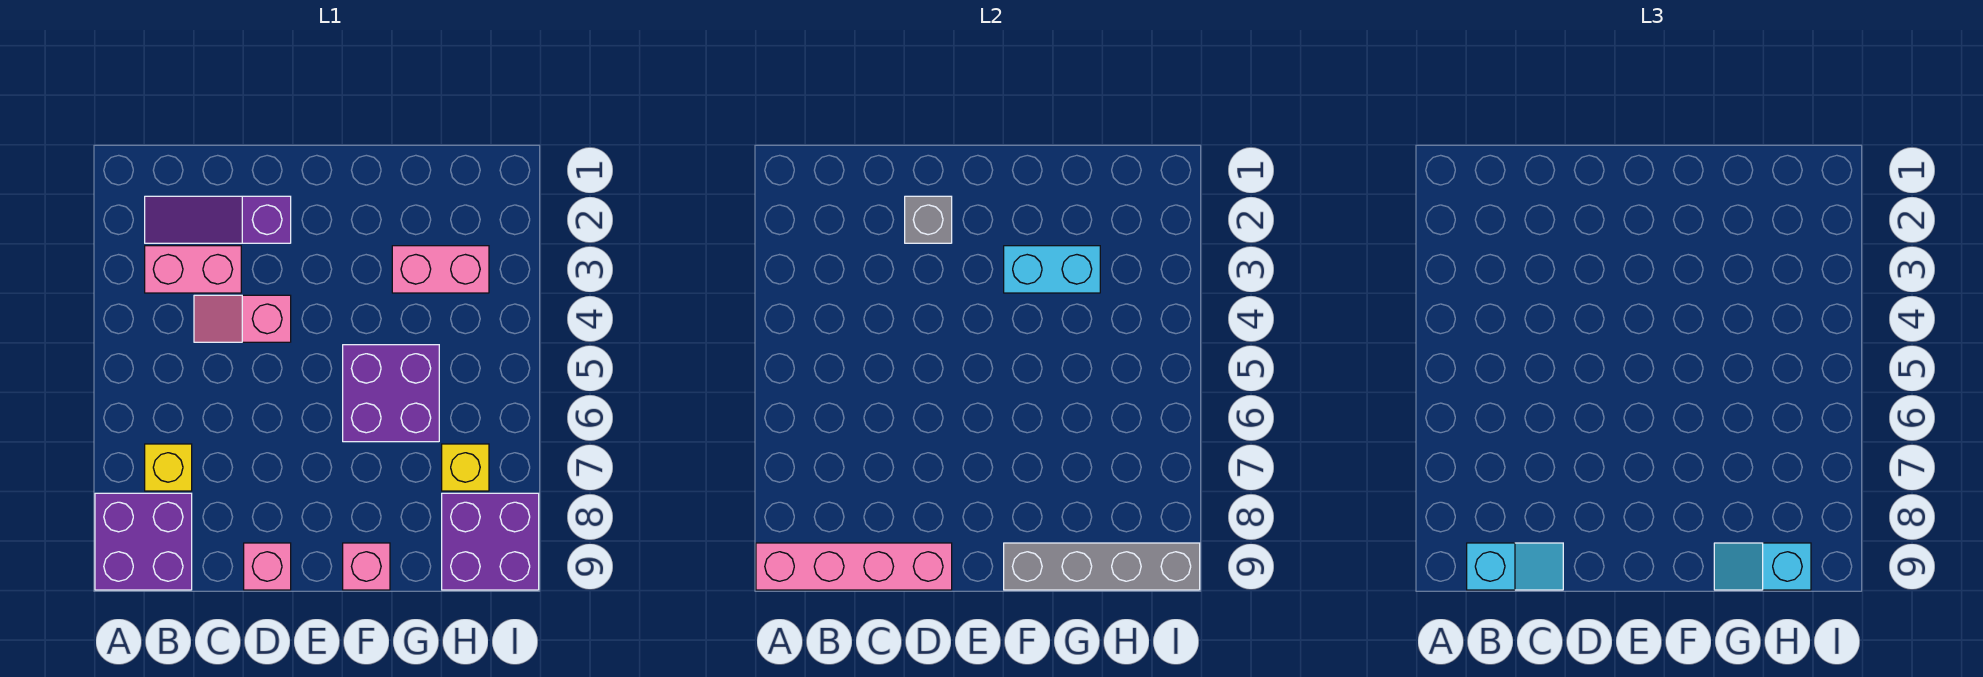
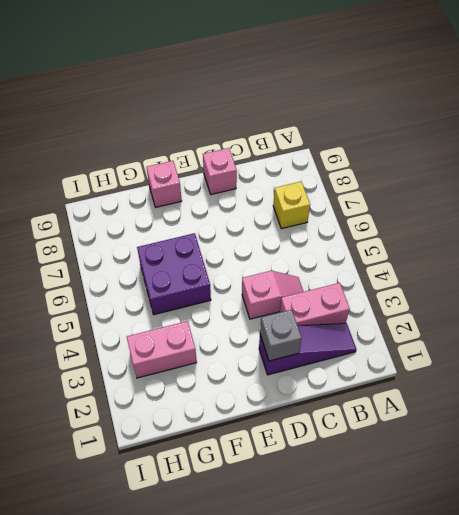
none -> purple brick A8:B9 level 1
none -> yellow brick H7 level 1
none -> purple brick H8:I9 level 1

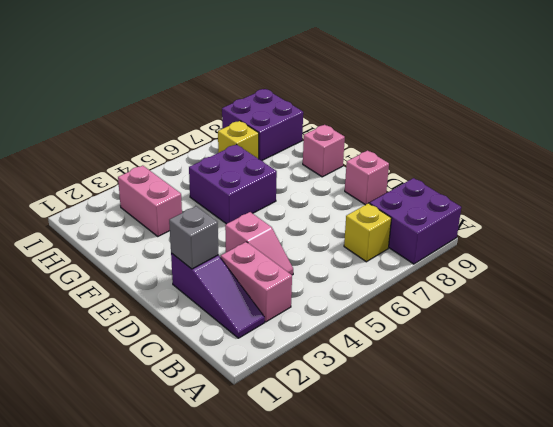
none -> pink brick A9:D9 level 2
none -> cyan brick F3:G3 level 2
none -> grey brick F9:I9 level 2

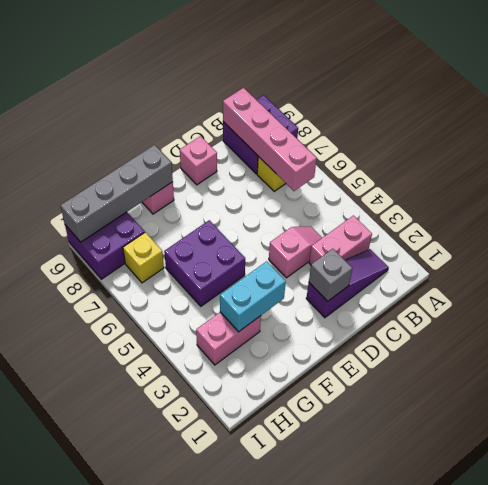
pink brick B6:B9 level 2 -> pink brick A9:D9 level 2
none -> cyan slope B9:C9 level 3 top B
none -> cyan slope G9:H9 level 3 top H

